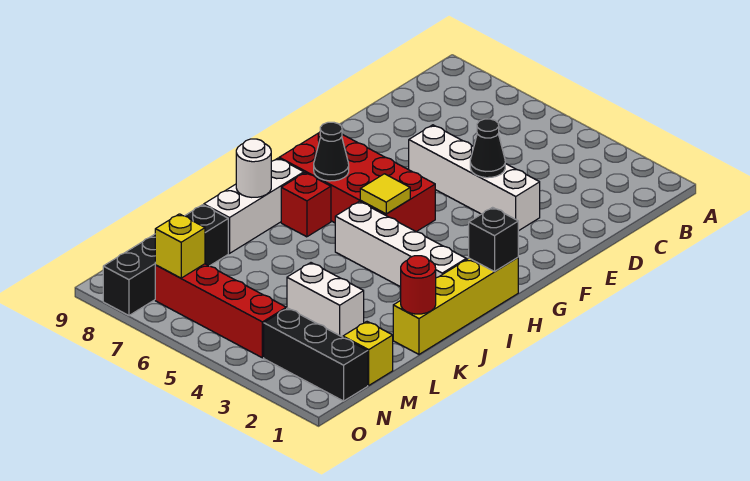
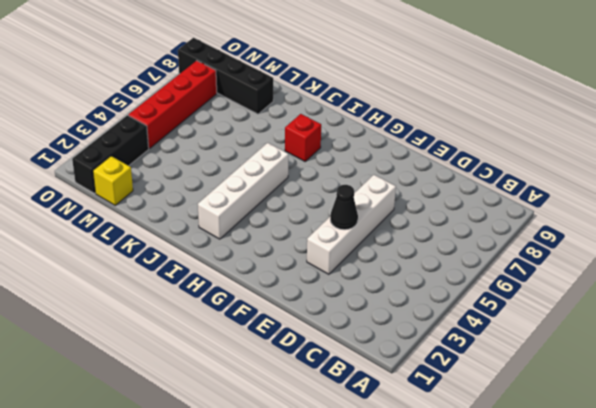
none -> red brick G5:H8 level 1
none -> yellow brick H1:K1 level 1
none -> white brick I8:K8 level 1

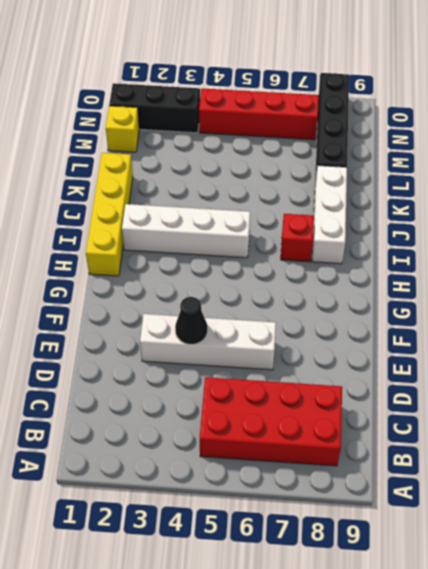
red brick B5:C8 level 1 -> red brick G5:H8 level 1
none -> white brick L3:L4 level 1
none -> black brick H1 level 2
none -> yellow tile H5 level 2

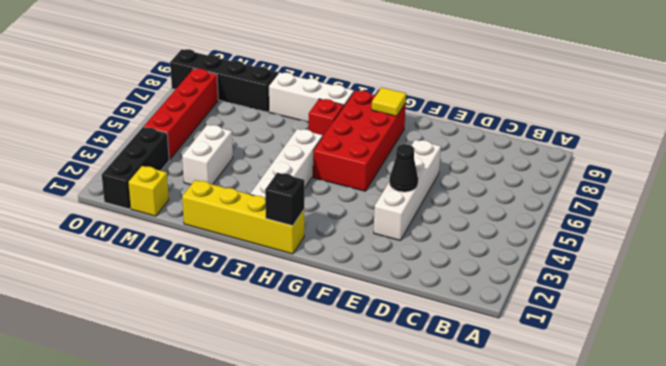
yellow tile G8 level 2 -> yellow tile H5 level 2
none -> black cone H7 level 2
none -> white round brick J8 level 2
none -> red round brick K1 level 2

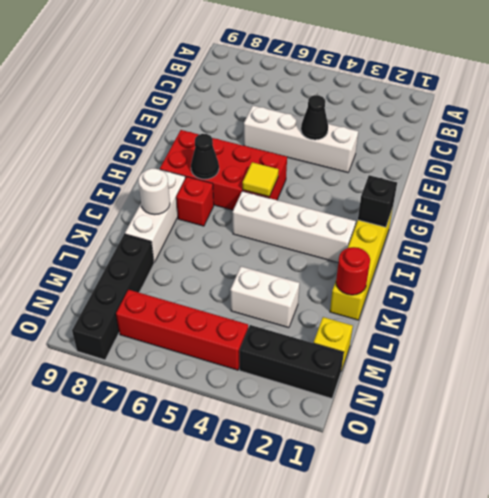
none -> yellow brick N7 level 2

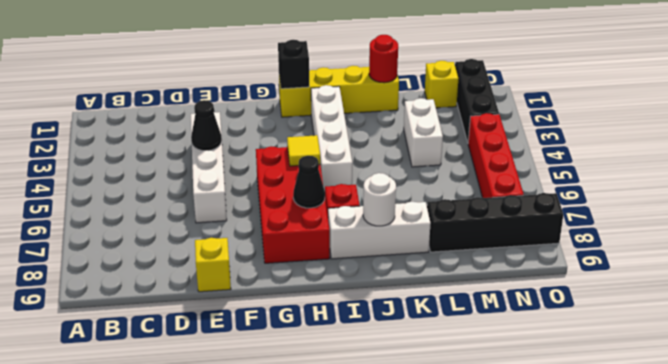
yellow brick E9 level 1 -> yellow brick N7 level 2

